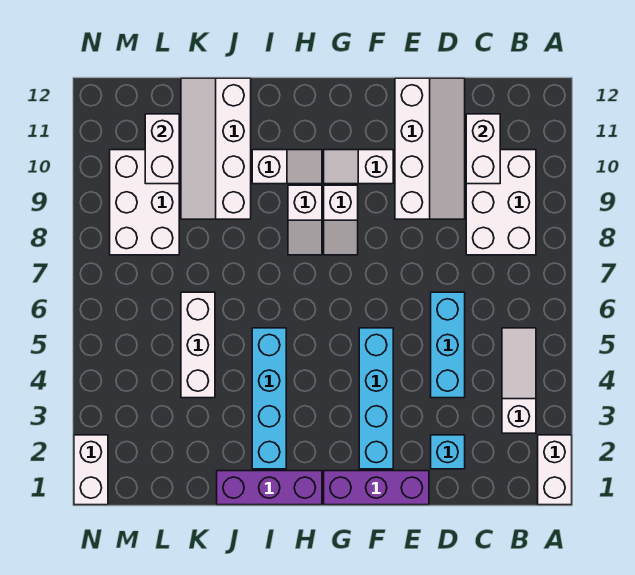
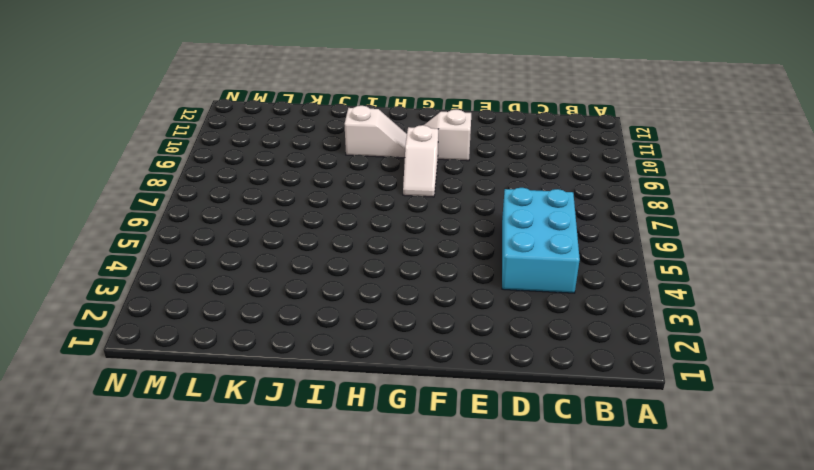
cyan brick C4:D6 level 1 -> cyan brick D4:D6 level 1
none -> white brick A1:A2 level 1
none -> white slope B3:B5 level 1 top 3
none -> white brick B8:C10 level 1

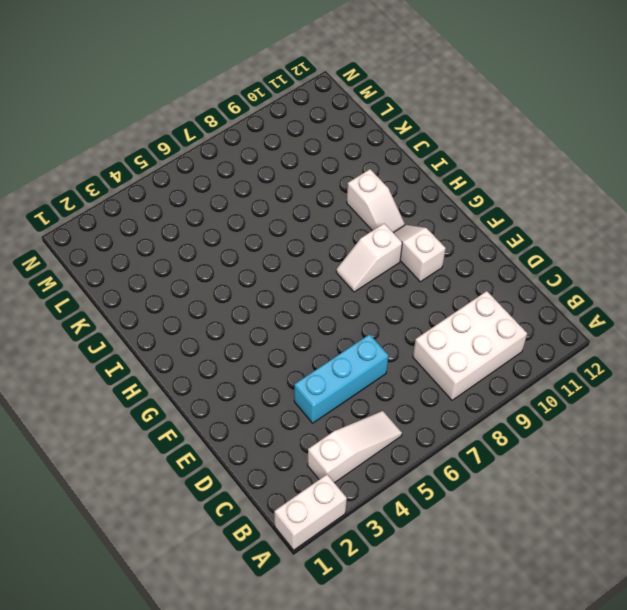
none -> cyan brick D2 level 1
none -> white slope D9:E12 level 1 top E
none -> purple brick E1:G1 level 1

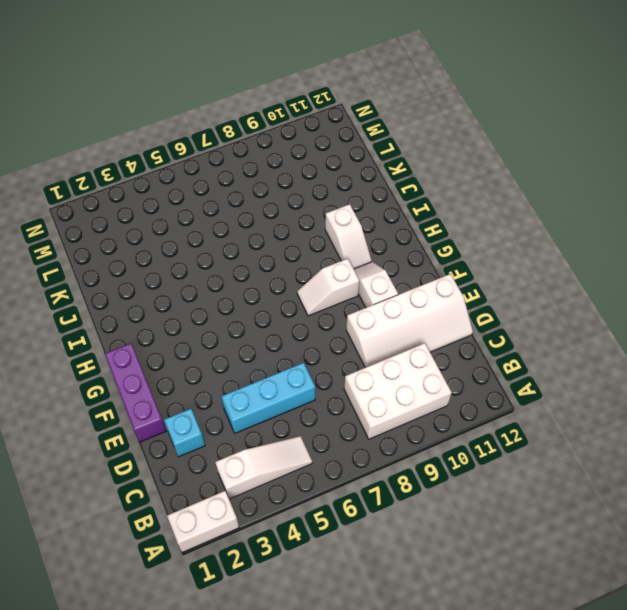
none -> cyan brick F2:F5 level 1
none -> purple brick H1:J1 level 1
none -> white slope H8:H9 level 1 top 9

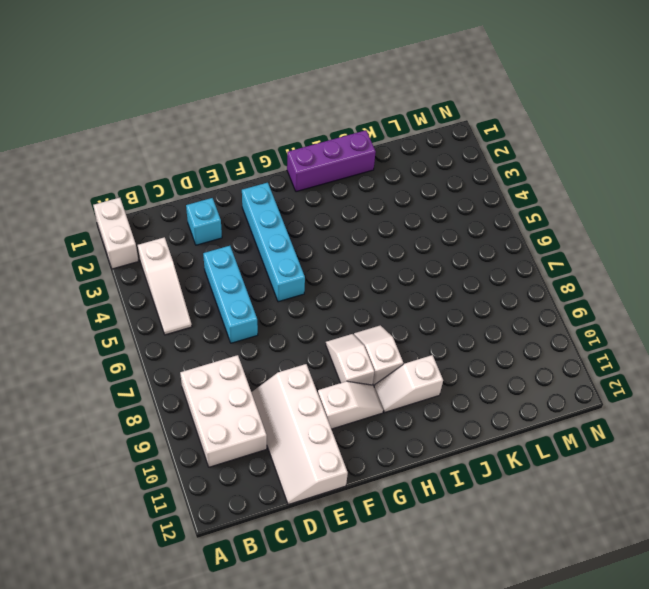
none -> purple brick E1:G1 level 1
none -> cyan brick I2:I5 level 1
none -> white slope J9:K12 level 1 top J

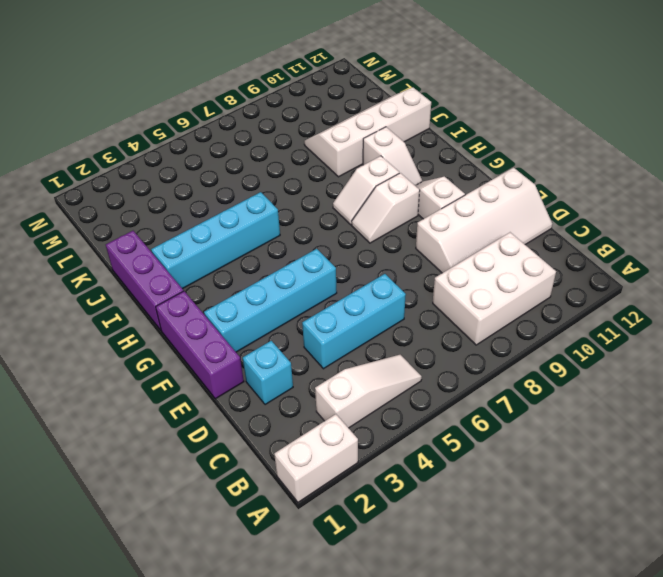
none -> white brick K4:K6 level 1
none -> white brick L8:M10 level 1
none -> white brick N1:N2 level 1

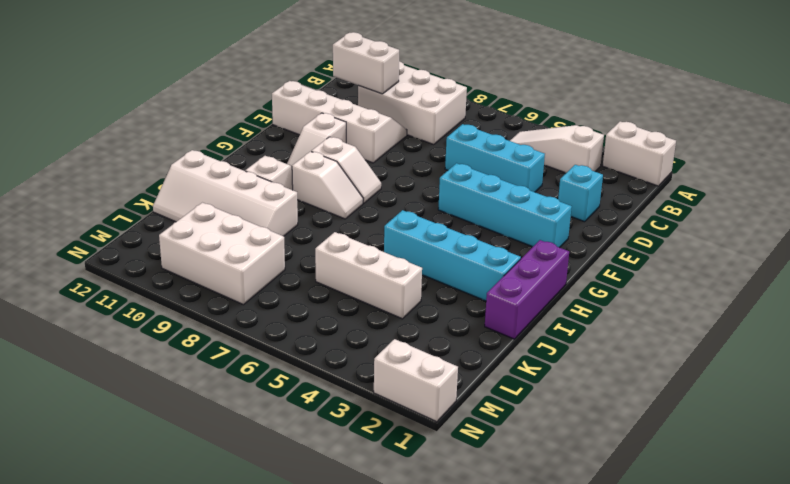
none -> purple brick E1:G1 level 1
none -> white brick L10:L11 level 2

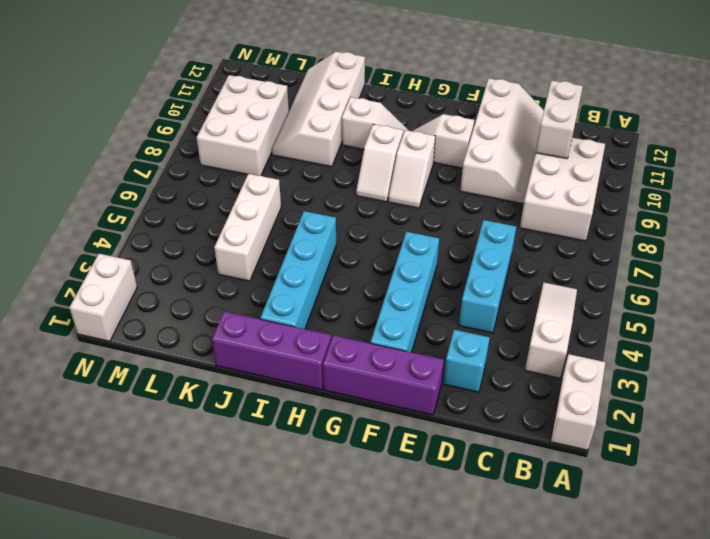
none -> white brick L10:L11 level 2

